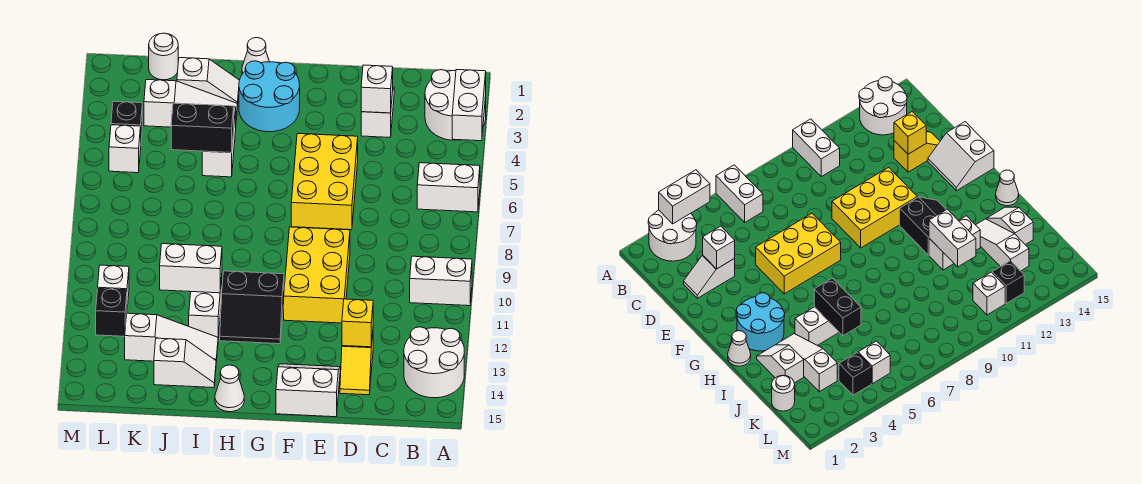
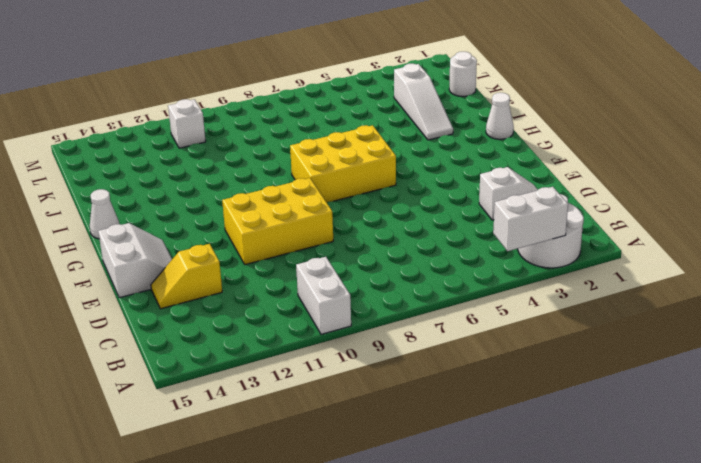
yellow brick G6:H8 level 1 -> yellow brick E5:F7 level 1
none -> white brick A6:B6 level 1
none -> white round brick A13:B14 level 1
none -> cyan round brick G2:H3 level 1

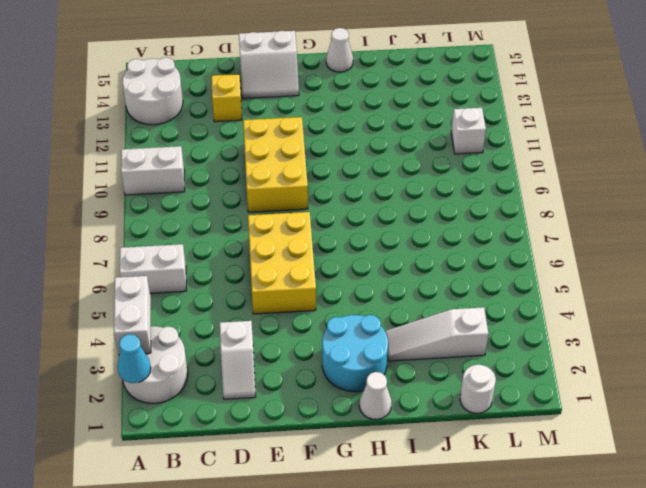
cyan cone A2 level 2 -> none
none -> black slope G11:H12 level 1 top 11
none -> white slope I2:J2 level 1 top J
none -> white brick I4:I5 level 1

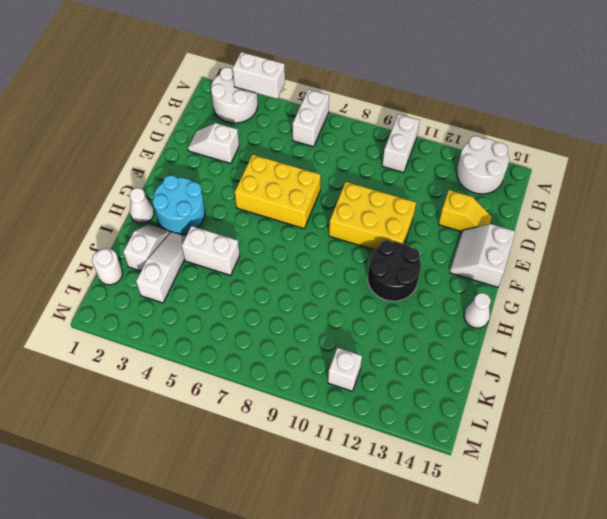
black round brick G11:H12 level 1 -> black slope G11:H12 level 1 top 11
none -> white brick I11:I12 level 1
none -> white slope I13:K13 level 1 top K
none -> white slope I14:J14 level 1 top J

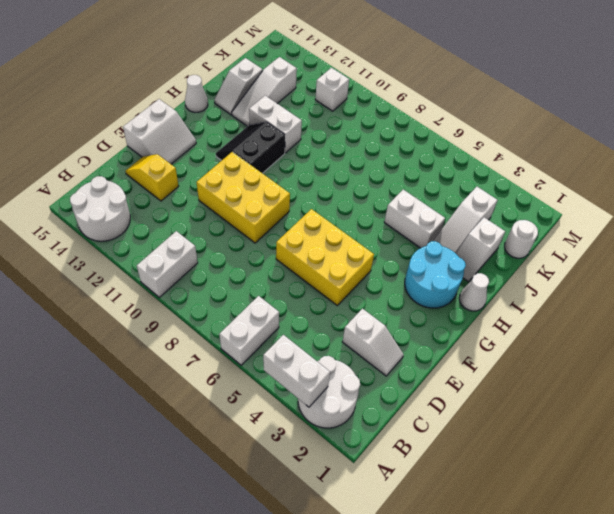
none -> black brick L4 level 1
none -> white brick L5 level 1
none -> black brick L12 level 1

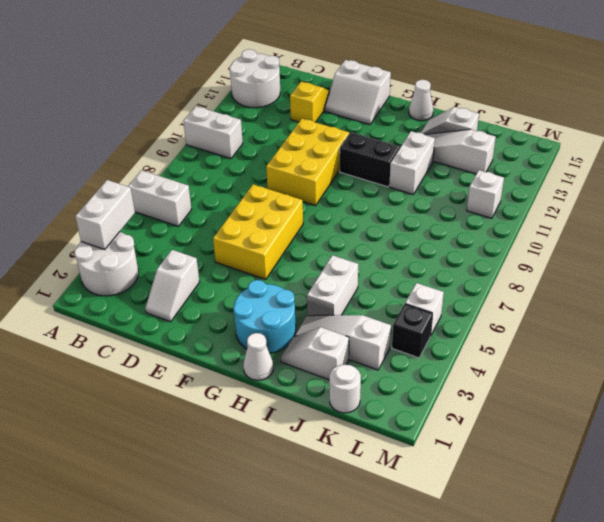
none -> black brick L12 level 1
none -> white brick D3 level 2
none -> yellow brick D13 level 2

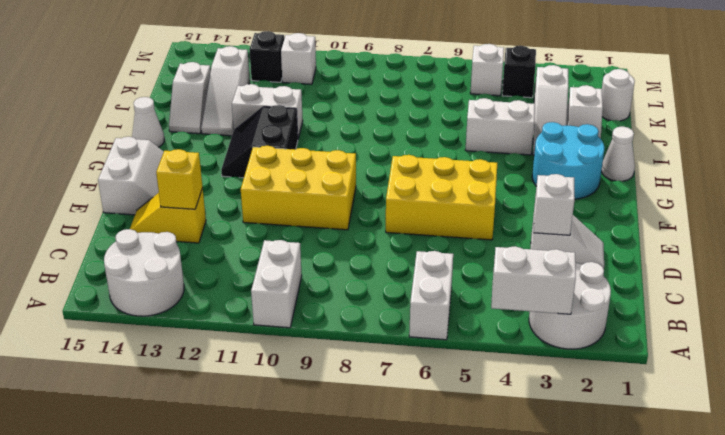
none -> black brick I5:J5 level 2
none -> white brick I11:J11 level 2

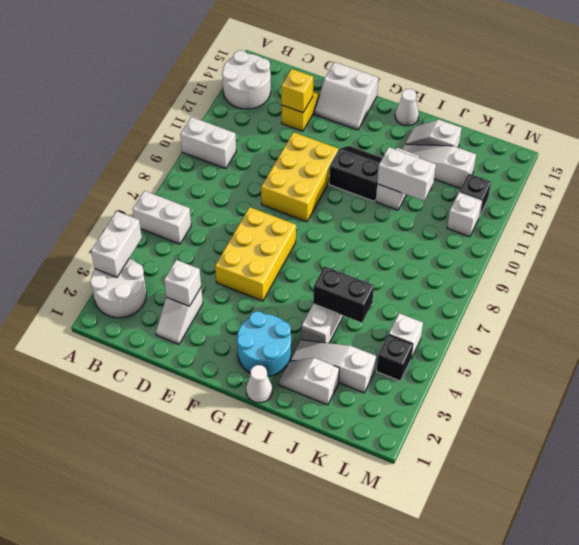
none -> white round brick K1 level 1

